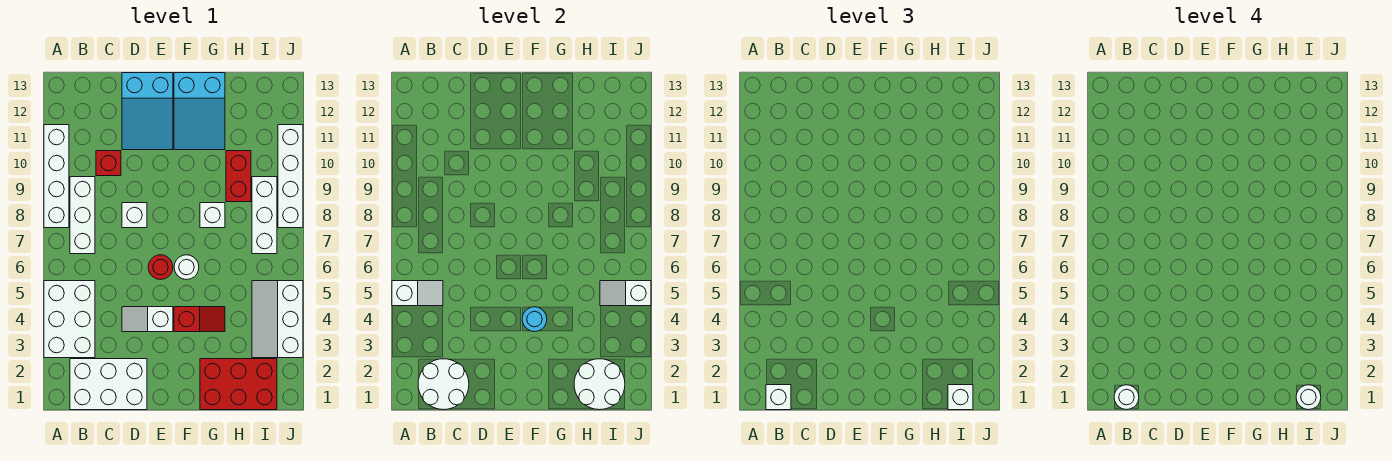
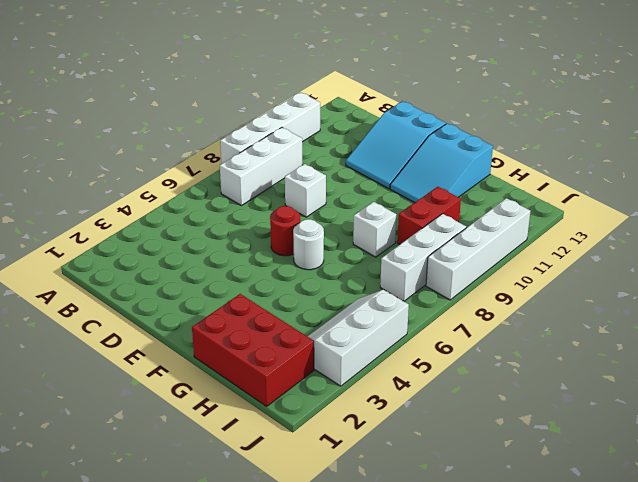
none -> white brick A3:B5 level 1
none -> white brick B1:D2 level 1
none -> red brick C10 level 1

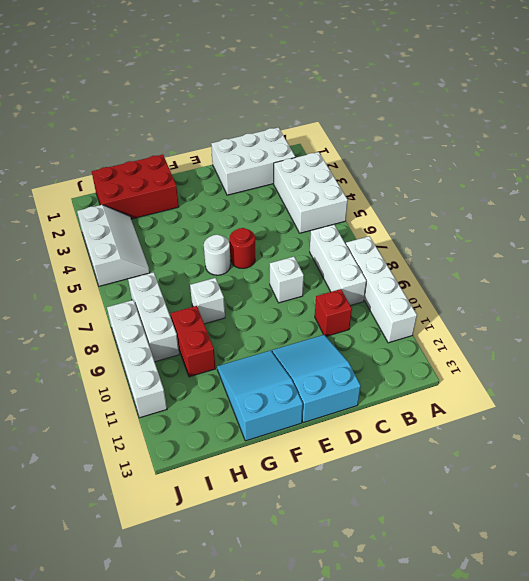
none -> white slope D4:E4 level 1 top E
none -> red slope F4:G4 level 1 top F
none -> white slope A5:B5 level 2 top A

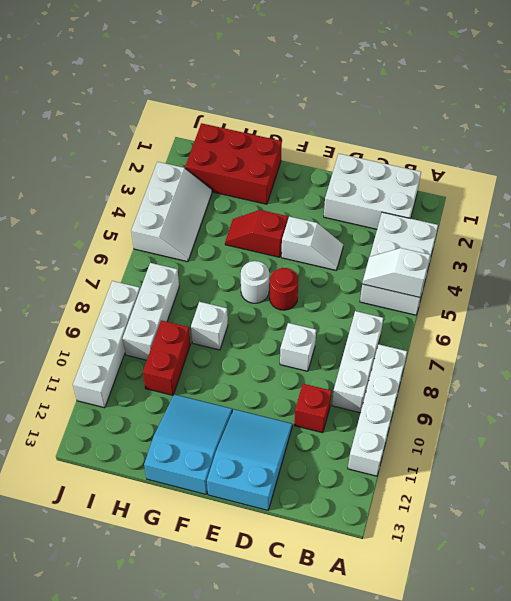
none -> white round brick B1:C2 level 2
none -> cyan round brick F4 level 2
none -> white round brick H1:I2 level 2

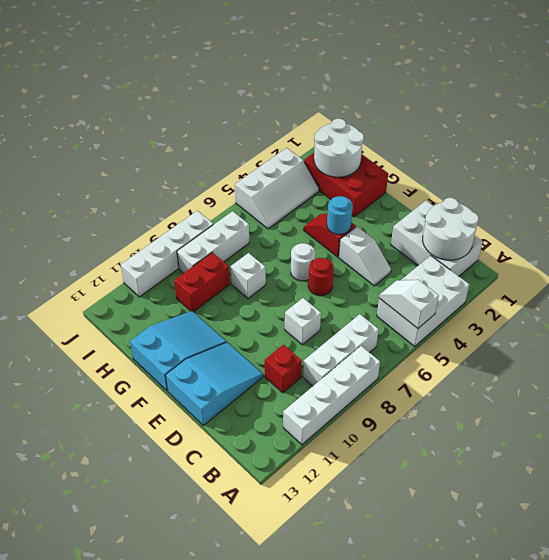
none -> white slope I5:J5 level 2 top J
none -> white brick B1 level 3
none -> white brick I1 level 3

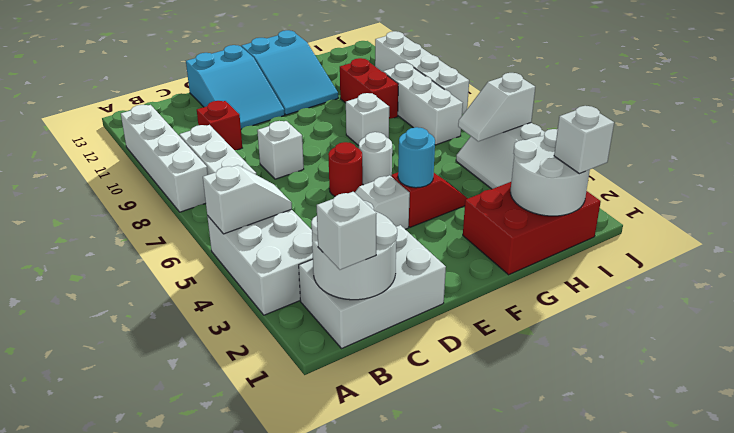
none -> white round brick B1 level 4
none -> white round brick I1 level 4

